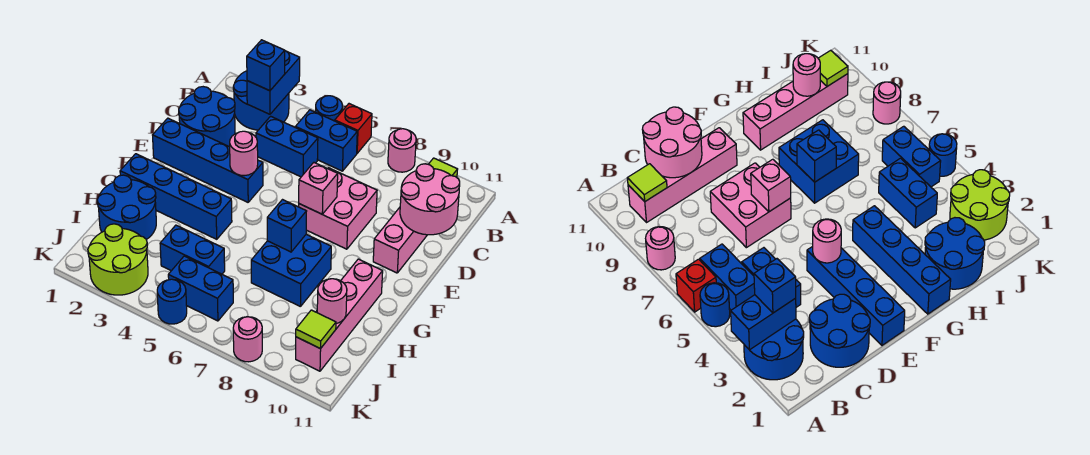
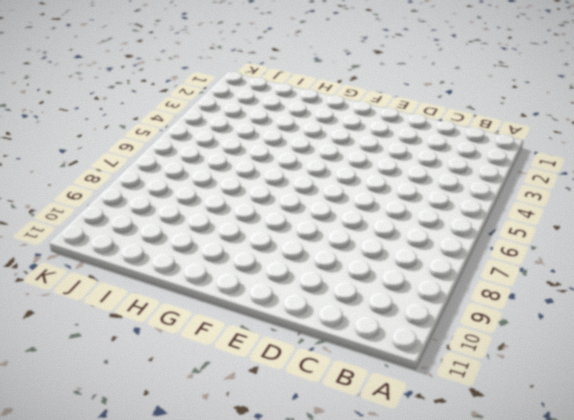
none -> blue round brick A2:B3 level 1
none -> blue round brick A5 level 1
none -> red brick A6 level 1

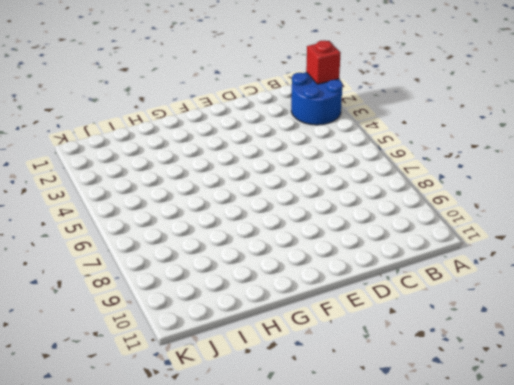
red brick A2 level 2 -> red brick A6 level 1
none -> blue round brick A5 level 1
none -> pink round brick A8 level 1
none -> blue brick B5:B6 level 1

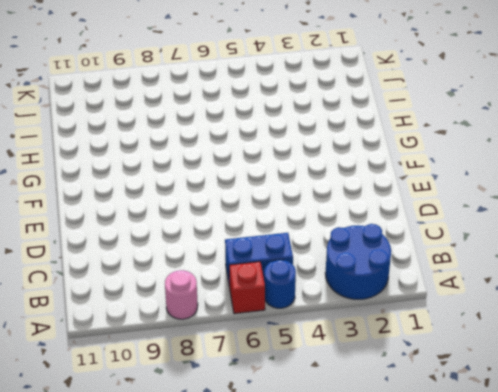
none -> pink brick B10:E10 level 1
none -> blue round brick C1:D2 level 1
none -> blue brick C4:C5 level 1

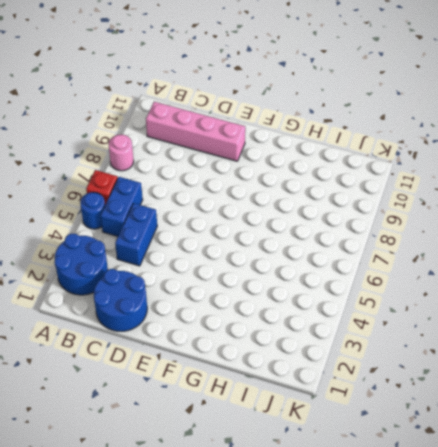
none -> pink brick D7:E8 level 1
none -> blue brick E1:E4 level 1
none -> blue brick G1:G4 level 1

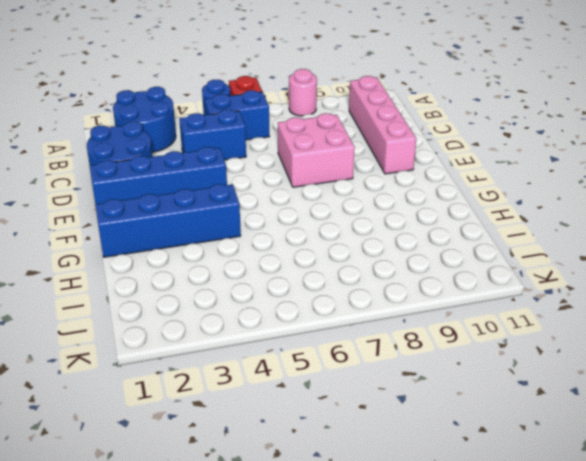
none -> blue brick G7:H8 level 1
none -> pink brick G10:J10 level 1
none -> blue round brick H1:I2 level 1

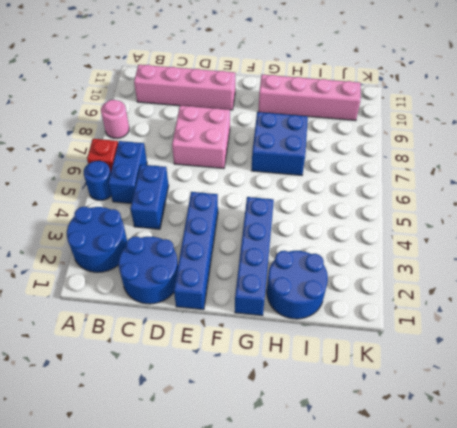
none -> blue brick I4:I5 level 1
none -> lime round brick J2:K3 level 1
none -> blue brick J5:J6 level 1

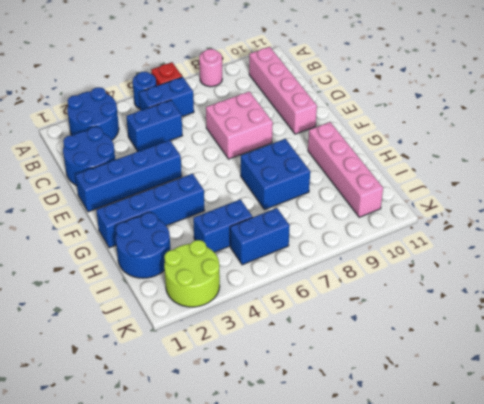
none -> blue round brick K5 level 1
none -> pink round brick K8 level 1
none -> blue brick A3:B3 level 2

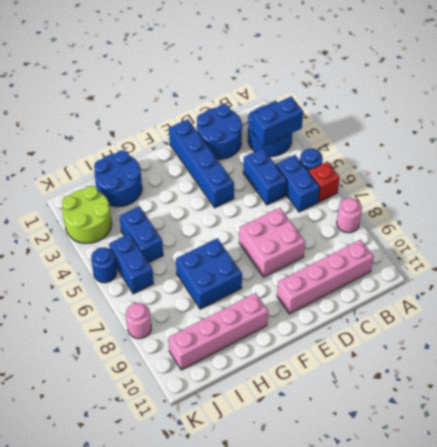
none -> blue brick G1:G4 level 1
none -> lime tile B10 level 2
none -> pink round brick C10:D11 level 2

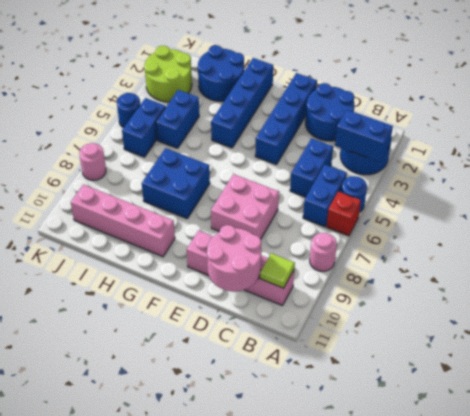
none -> pink round brick E4 level 2
none -> pink brick E7 level 2
none -> blue brick G7 level 2

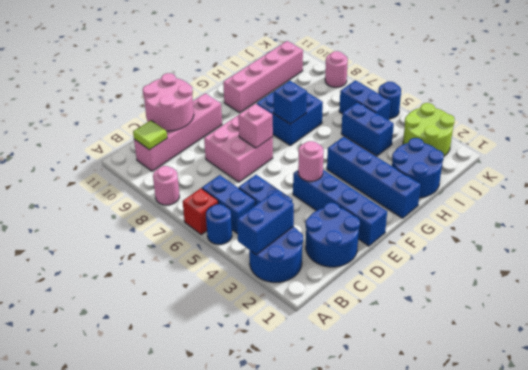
none -> pink round brick I10 level 2
none -> lime tile J10 level 2
none -> blue brick B3 level 3

